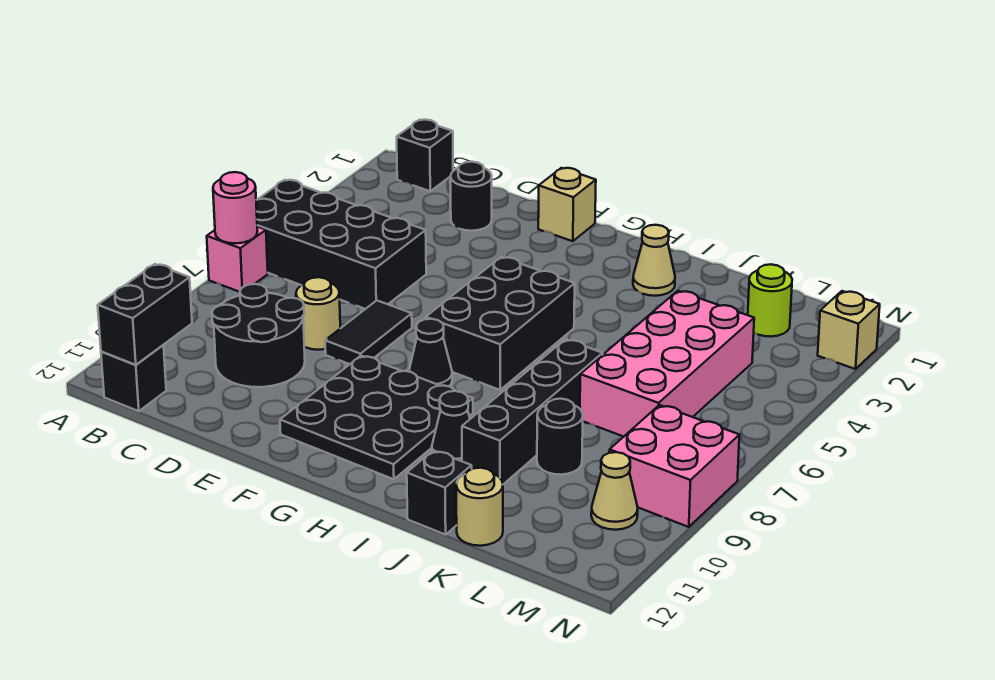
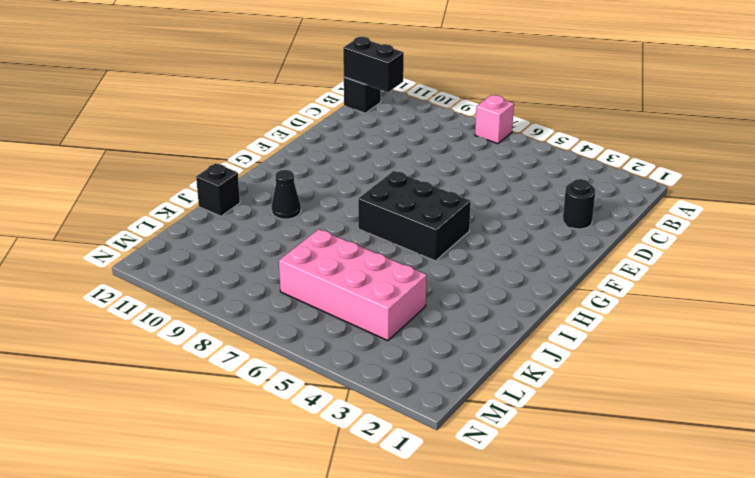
none -> black brick A5:D6 level 1
none -> black brick B1 level 1
none -> black round brick C9:D10 level 1

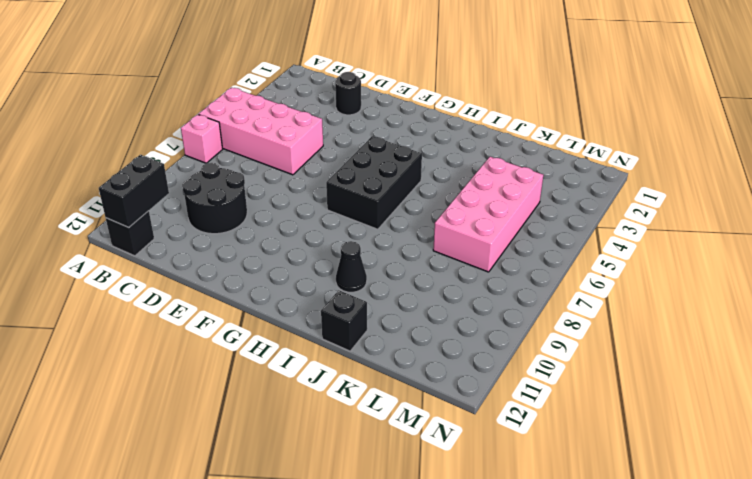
pink brick A5:D6 level 1 -> black brick A5:D6 level 1
none -> black brick B1 level 1
none -> tan round brick D8 level 1
none -> black tile E7:E8 level 1

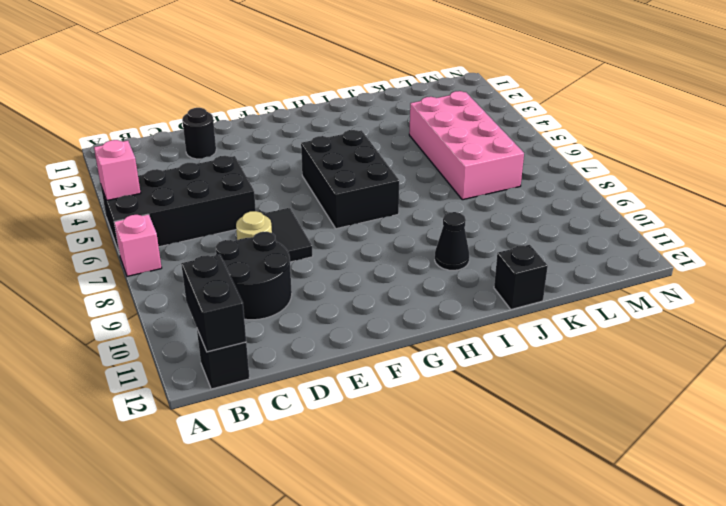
pink brick A5 level 2 -> none
none -> black brick B1 level 1
none -> tan brick F1 level 1
none -> black plate F9:H11 level 1

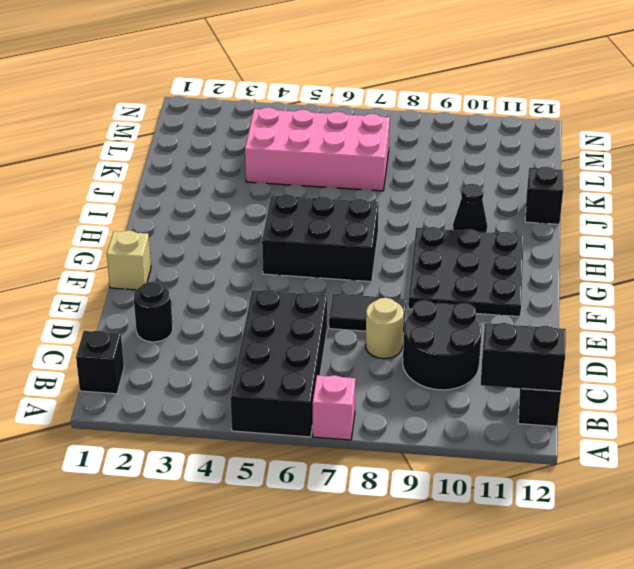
none -> black cone G8 level 1
none -> tan cone I2 level 1
none -> black brick J7:J10 level 1

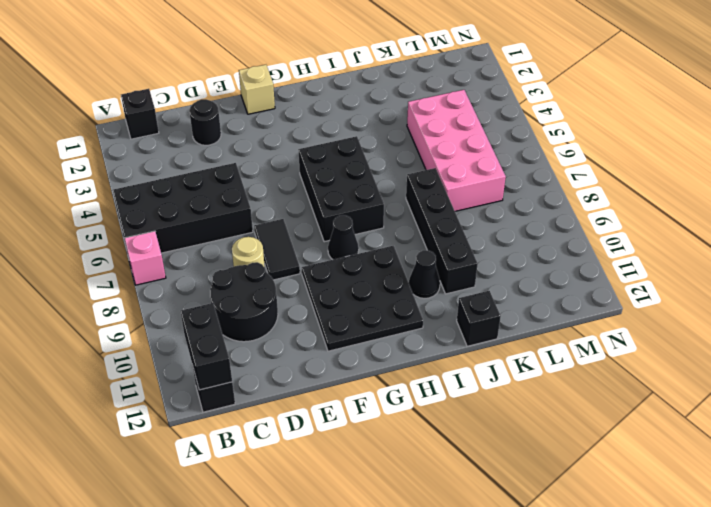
none -> tan cone I2 level 1
none -> black round brick K9 level 1
none -> tan round brick K12 level 1

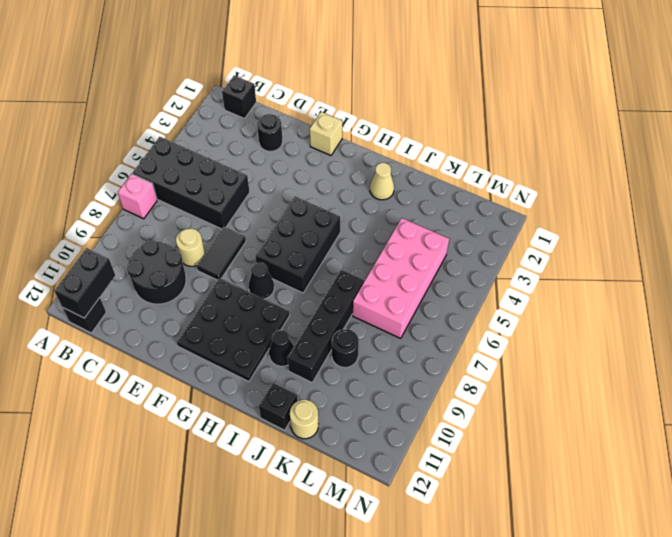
none -> lime round brick L2 level 1
none -> pink brick M8:N9 level 1
none -> tan cone M10 level 1

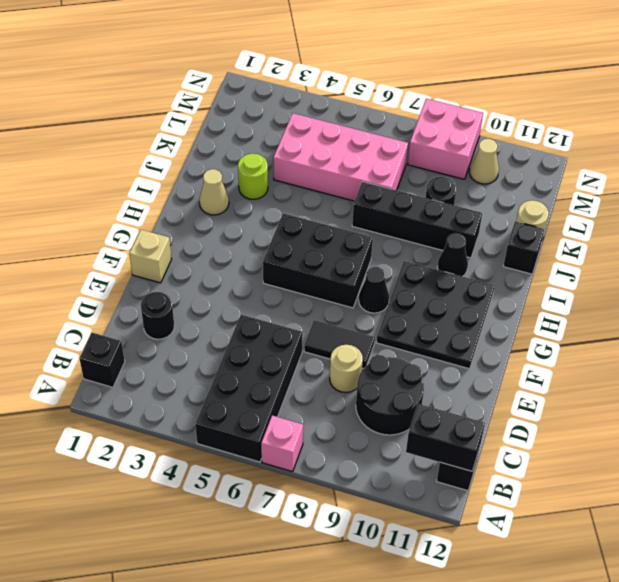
lime round brick J3 level 1 -> lime round brick L2 level 1
none -> tan brick N2 level 1
none -> pink round brick A7 level 2

